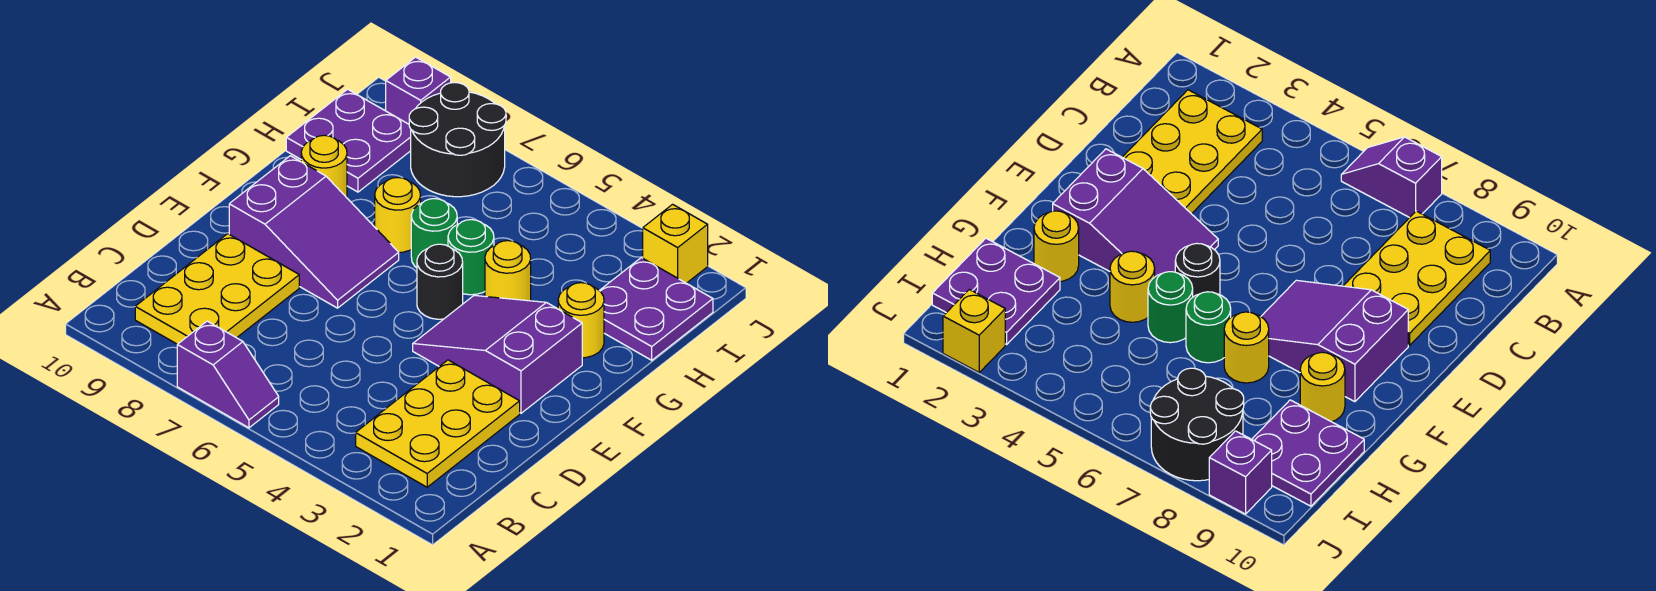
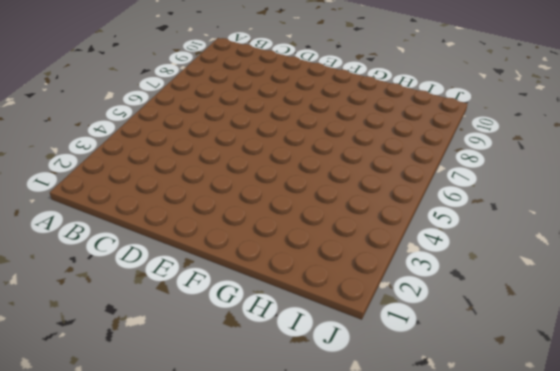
none -> purple slope A6:A7 level 1 top 7
none -> yellow plate B2:D3 level 1
none -> yellow plate B8:D9 level 1

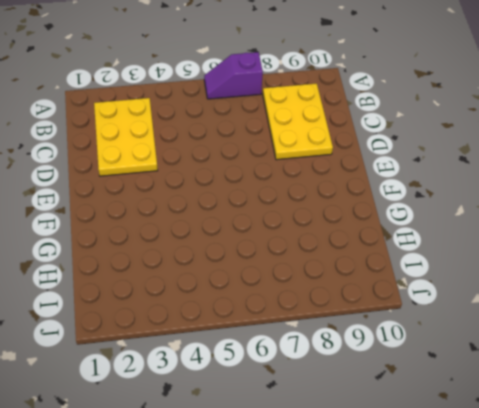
none -> purple slope E2:F4 level 1 top 2
none -> purple slope E7:F9 level 1 top 9
none -> black round brick F5 level 1

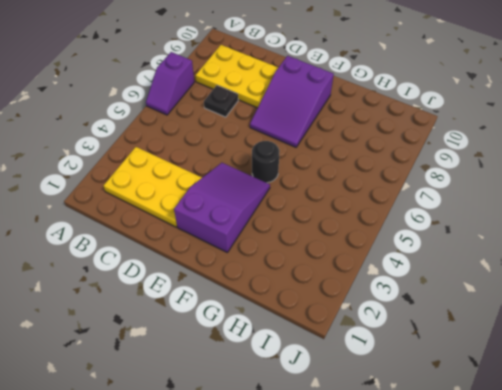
black plate C7 level 1 -> none
none -> yellow round brick G2 level 1
none -> yellow round brick G4 level 1
none -> green round brick G5 level 1

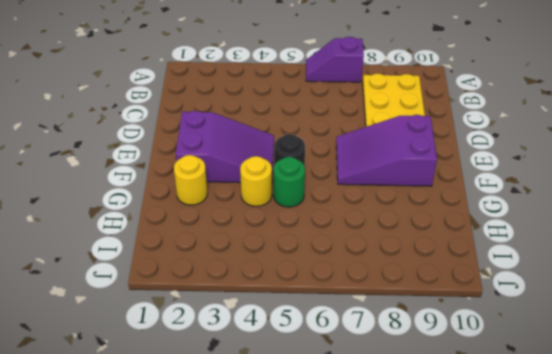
none -> yellow plate B2:D3 level 1
none -> green round brick G6 level 1
none -> yellow round brick G7 level 1

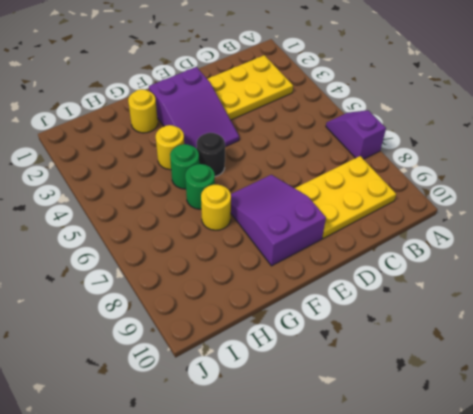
none -> yellow round brick G9 level 1
none -> purple plate H1:I2 level 1
none -> purple plate H9:I10 level 1

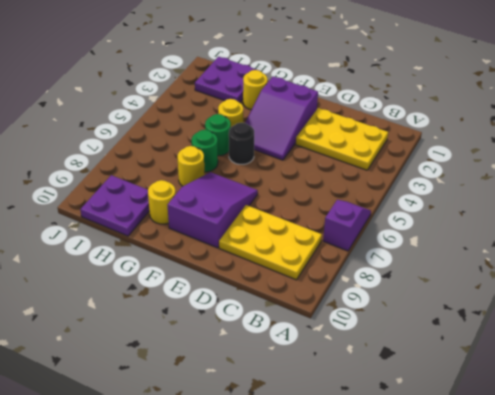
none -> black round brick I7:J8 level 1
none -> yellow brick J2 level 1
none -> purple brick J9 level 1

